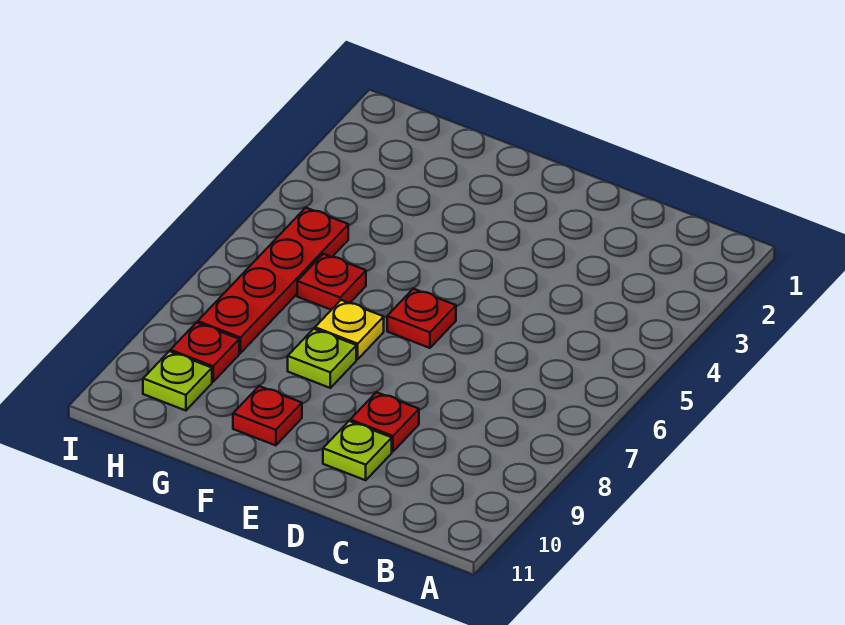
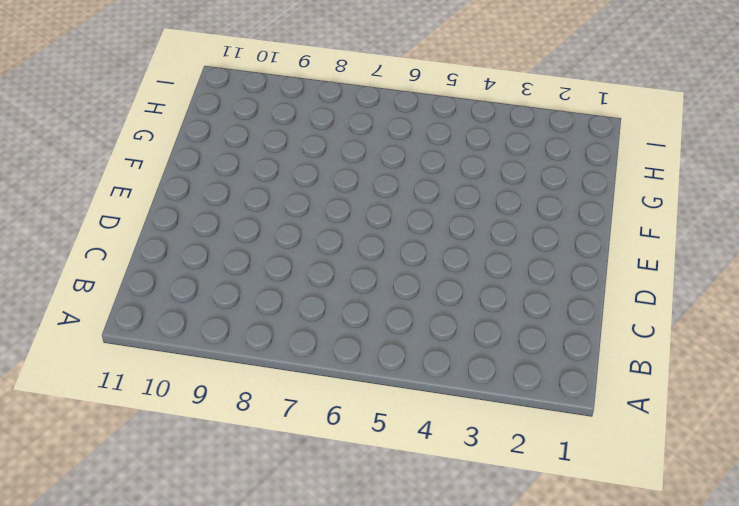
none -> red plate D9 level 1
none -> lime plate D10 level 1

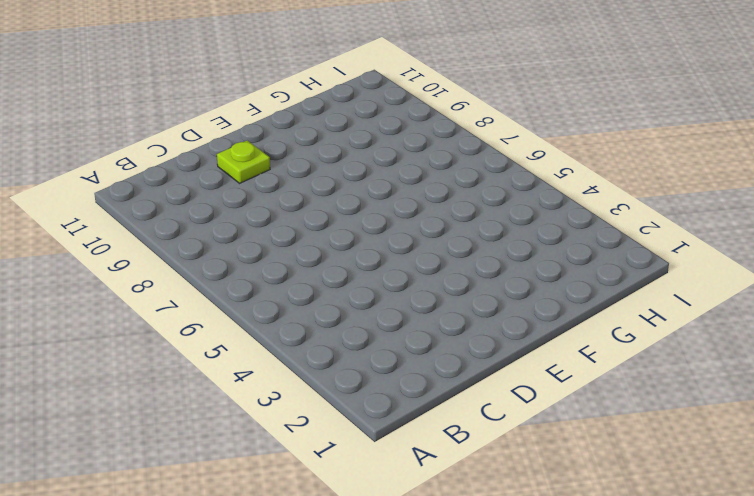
none -> red plate D9 level 1
none -> red plate E6 level 1

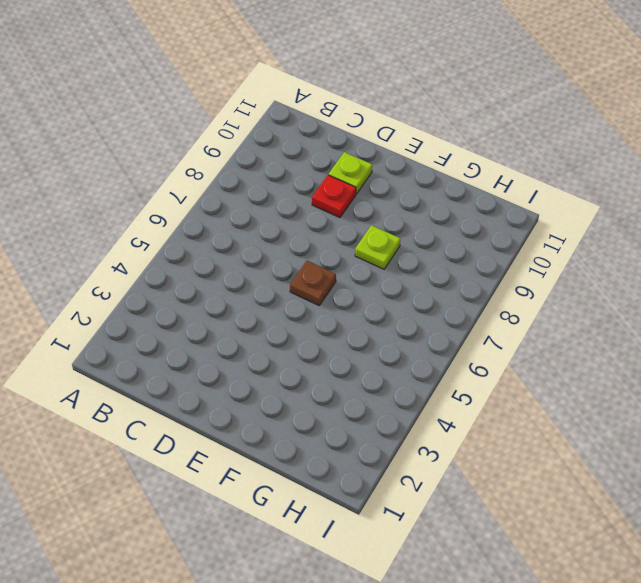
brown plate E6 level 1 -> red plate E6 level 1
none -> yellow plate F7 level 1
none -> red plate F10 level 1

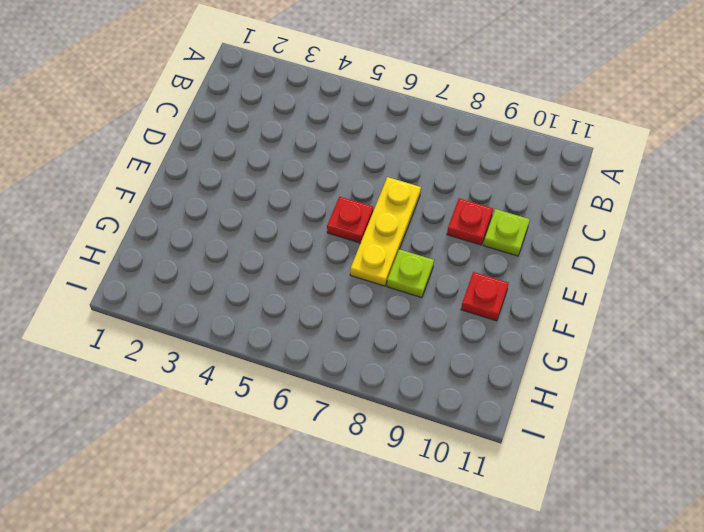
yellow plate D7:F7 level 1 -> yellow plate F7 level 1
none -> red plate G6 level 1
none -> red plate H5:H8 level 1

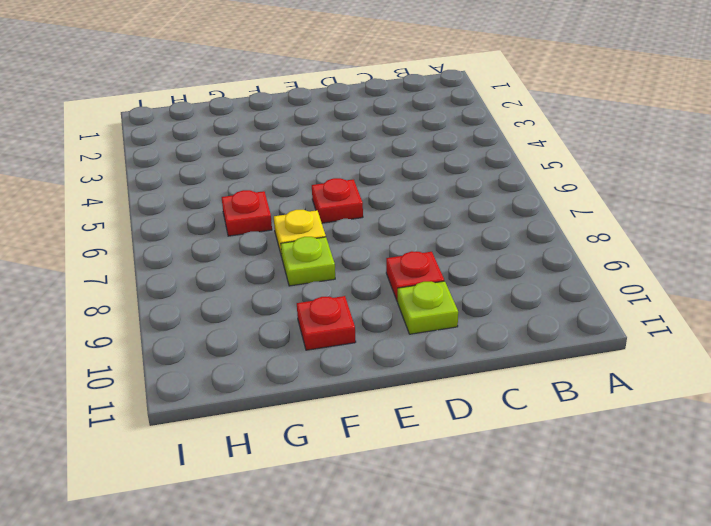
none -> red plate H5:H8 level 1
none -> red plate H9 level 1

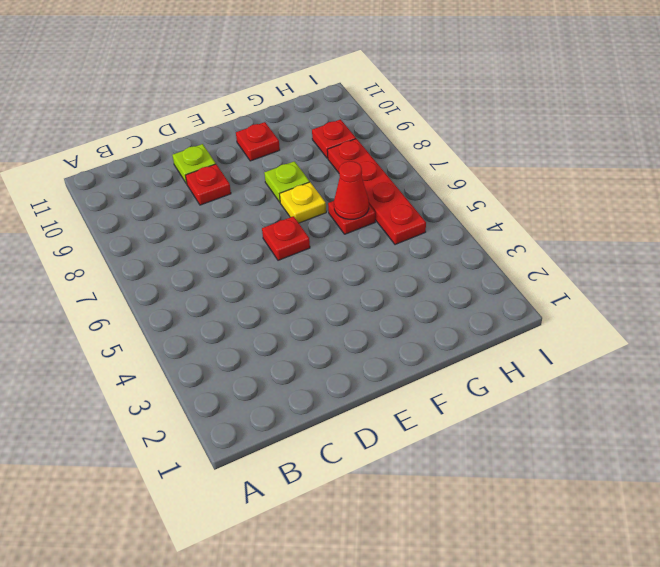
red cone G6 level 2 -> none
none -> lime plate H10 level 1

